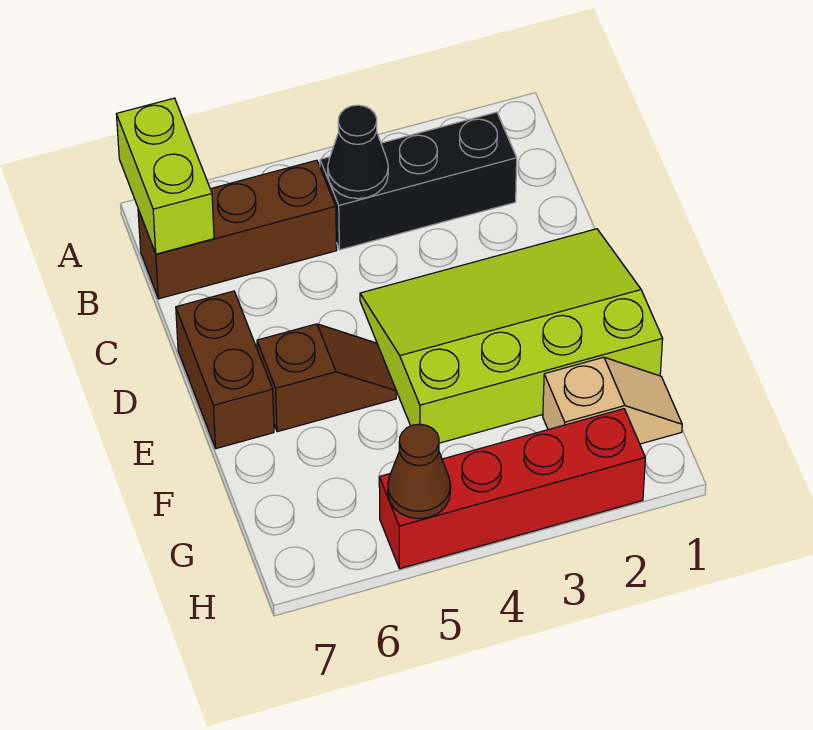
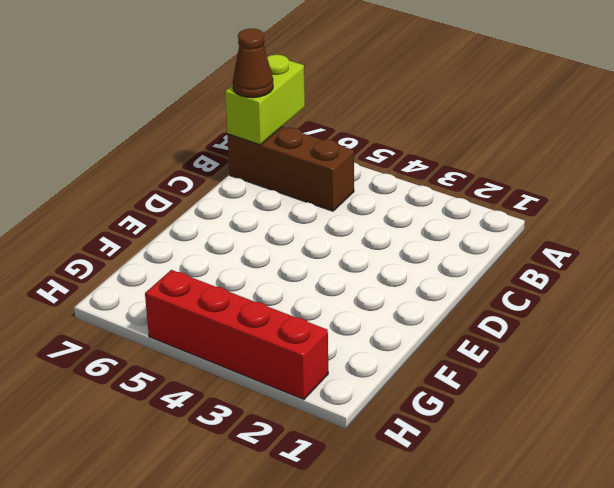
brown cone B7 level 3 -> brown cone H5 level 2
none -> black brick B2:B4 level 1
none -> lime slope D1:F4 level 1 top F

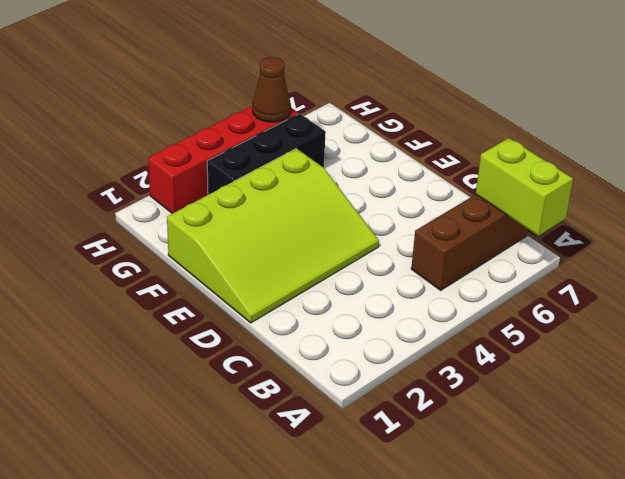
black brick G3:G5 level 1 -> black brick B2:B4 level 1
none -> brown brick D7:E7 level 1
none -> brown slope E5:E6 level 1 top 6

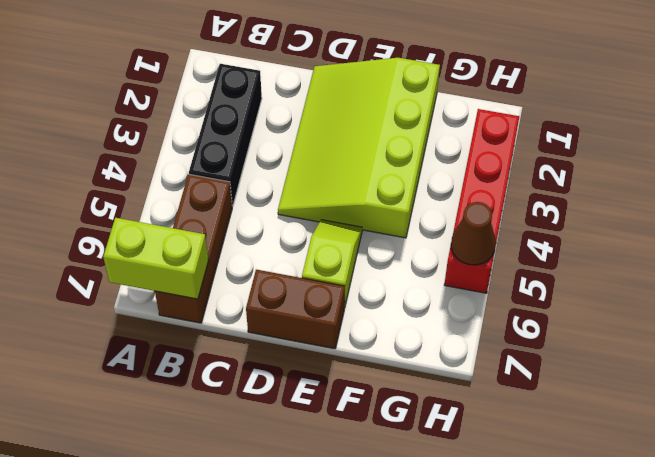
lime slope E5:E6 level 1 top 6 -> brown slope E5:E6 level 1 top 6
none -> tan slope G1:G2 level 1 top 2
none -> black cone B4 level 2

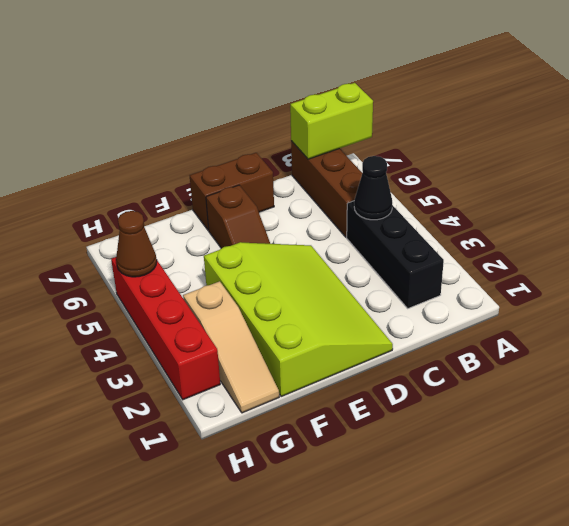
tan slope G1:G3 level 1 top 3 -> tan slope G1:G2 level 1 top 2

